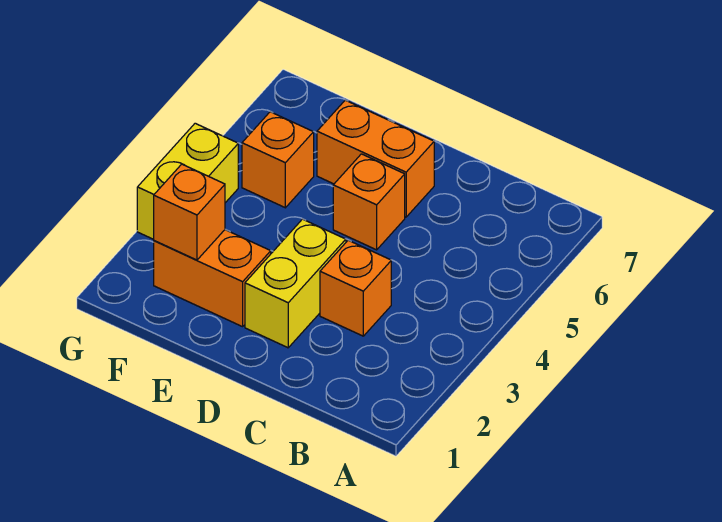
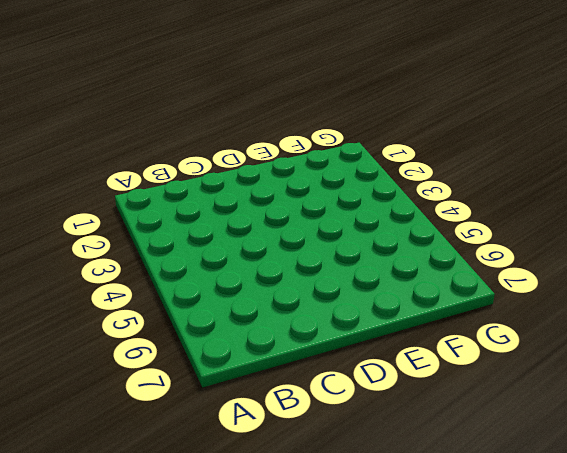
none -> orange brick C3 level 1
none -> yellow brick D2:D3 level 1

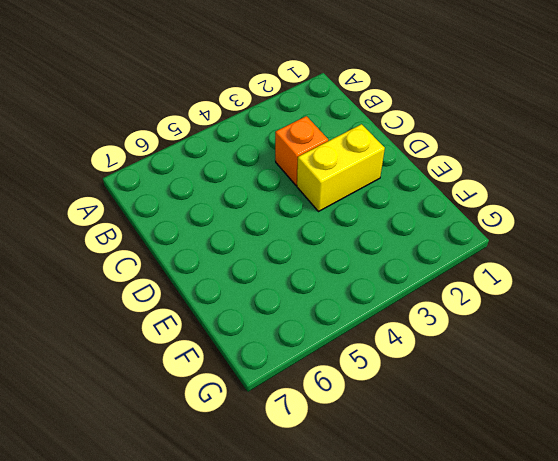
none -> orange brick D5 level 1
none -> orange brick D6:E6 level 1

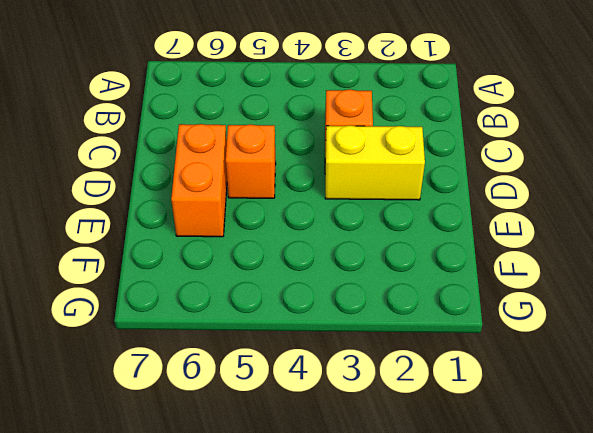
none -> orange brick E2:F2 level 1
none -> orange brick F5 level 1

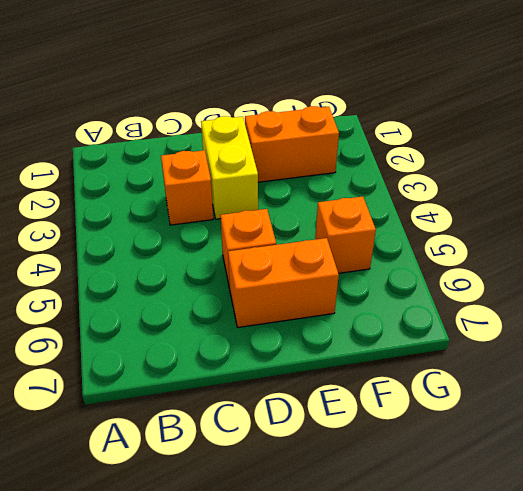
none -> yellow brick G3:G4 level 1
none -> orange brick F2 level 2

